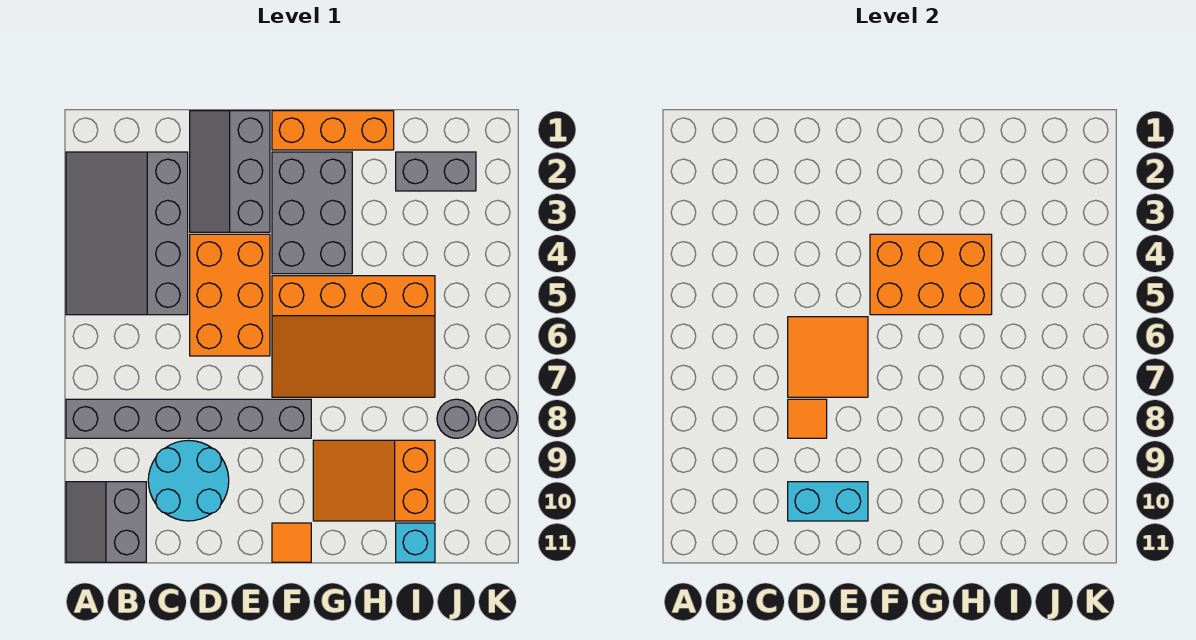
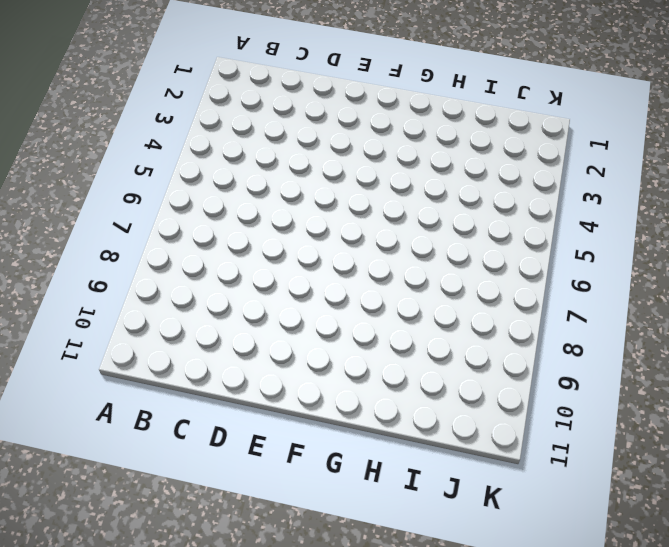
none -> grey slope A2:C5 level 1 top C
none -> grey brick A8:F8 level 1
none -> grey slope A10:B11 level 1 top B

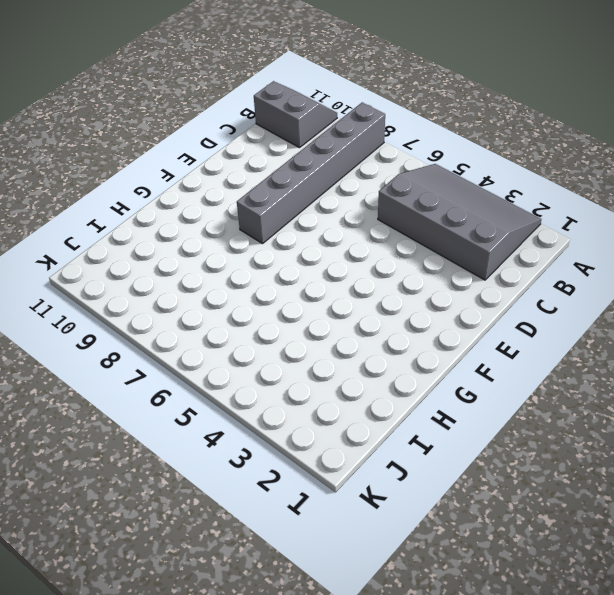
none -> cyan round brick C9:D10 level 1
none -> grey slope D1:E3 level 1 top E
none -> orange brick D4:E6 level 1

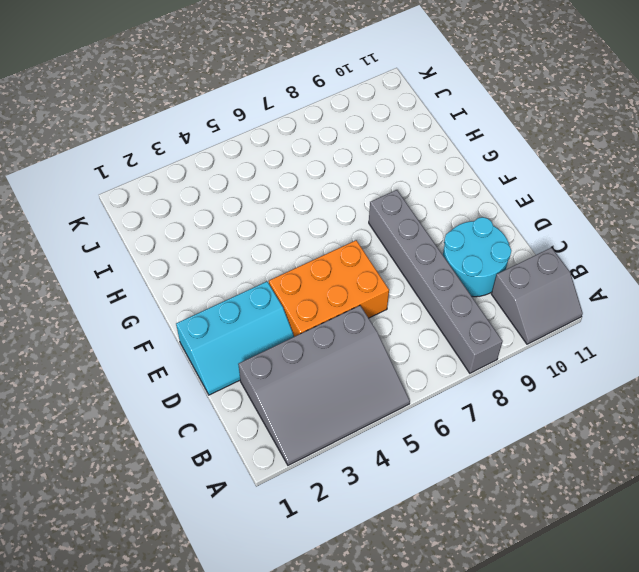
cyan slope D1:E3 level 1 top E -> grey slope D1:E3 level 1 top E
none -> orange brick F1:H1 level 1
none -> grey brick F2:G4 level 1
none -> orange slope F5:I7 level 1 top 5

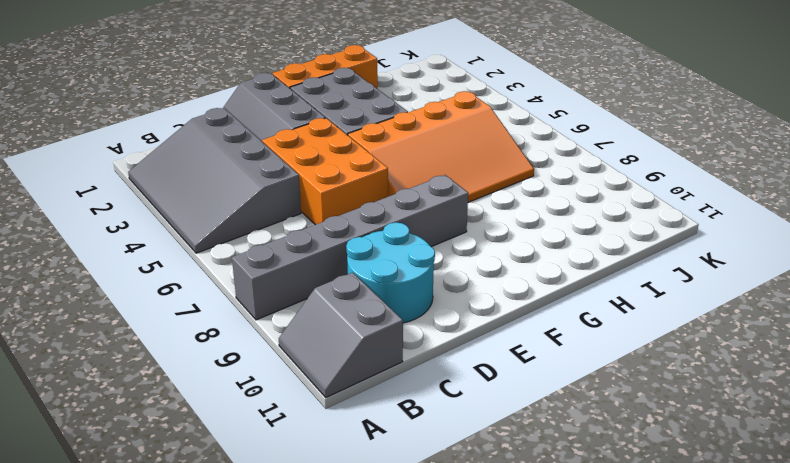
none -> orange tile F11 level 1
none -> orange slope G9:I10 level 1 top I
none -> grey brick I2:J2 level 1

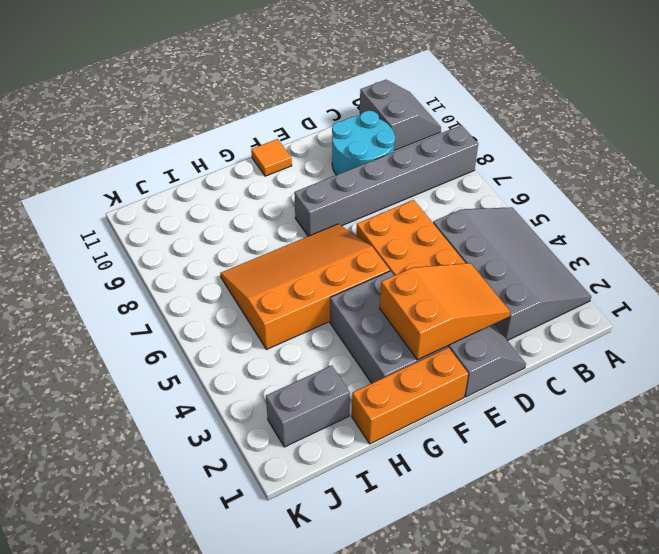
orange slope D2:F3 level 2 top F -> orange slope G9:I10 level 1 top I
none -> cyan brick I11 level 1
none -> grey round brick J8 level 1
none -> grey round brick K8 level 1

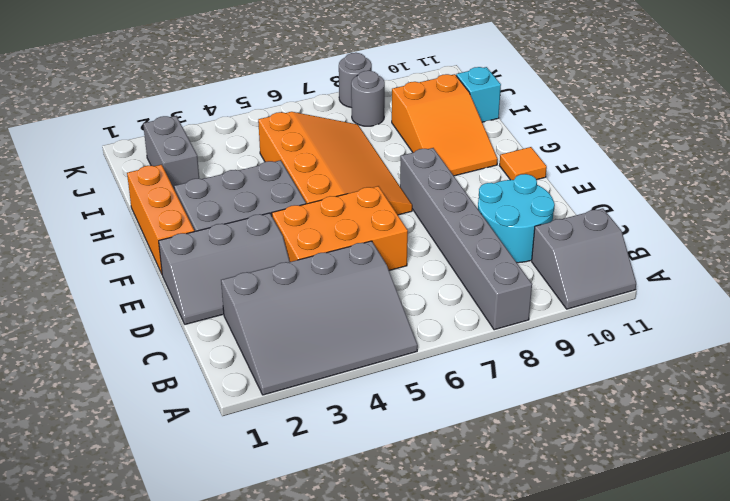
none -> orange tile D6:E7 level 2
none -> orange tile D8 level 2
none -> cyan brick D10:E10 level 2

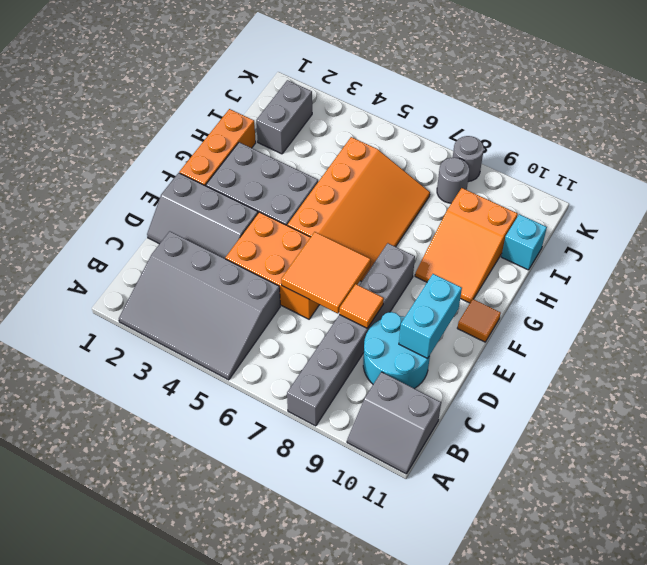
none -> orange brick F4:H5 level 2

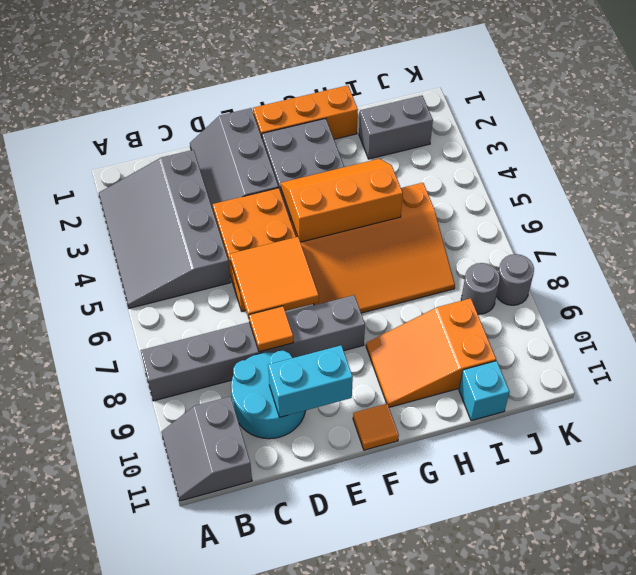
orange slope F4:H5 level 2 top 5 -> orange brick F4:H5 level 2

